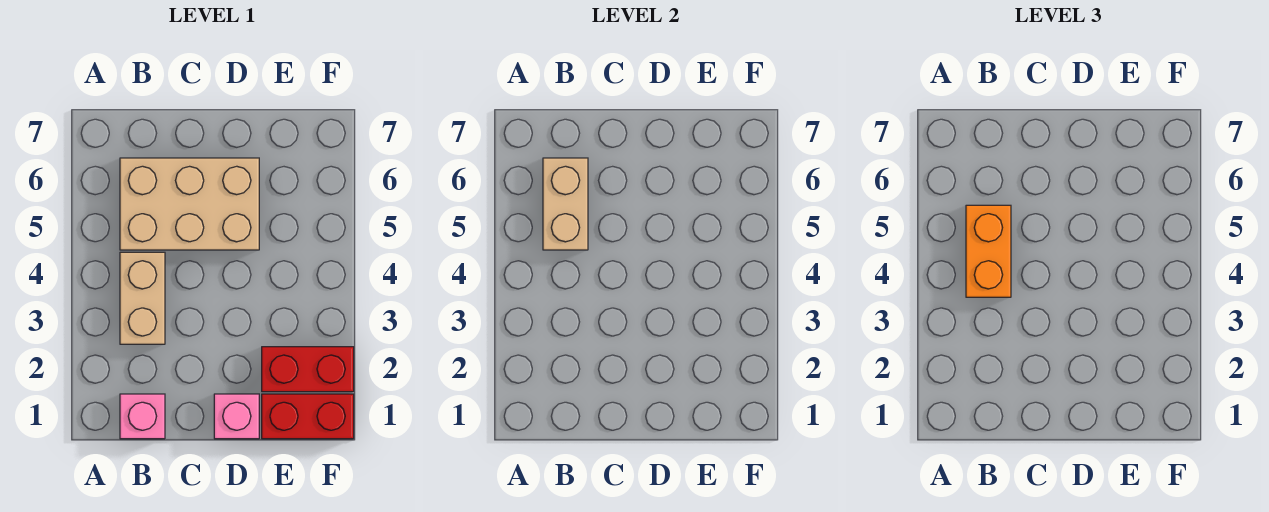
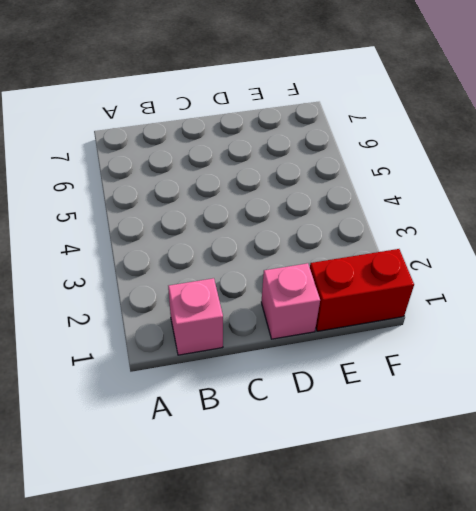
none -> tan brick B3:B4 level 1
none -> tan brick B5:D6 level 1

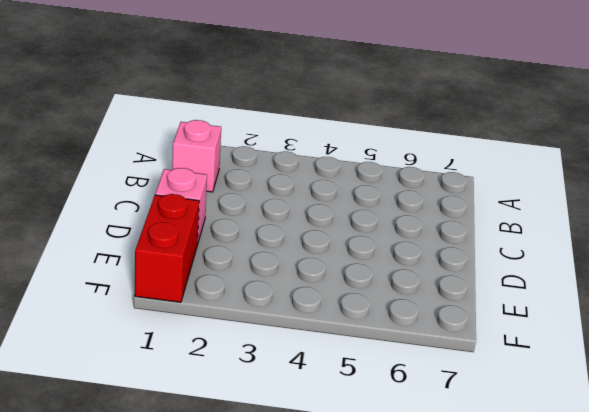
none -> tan brick B3:B4 level 1
none -> tan brick B5:D6 level 1

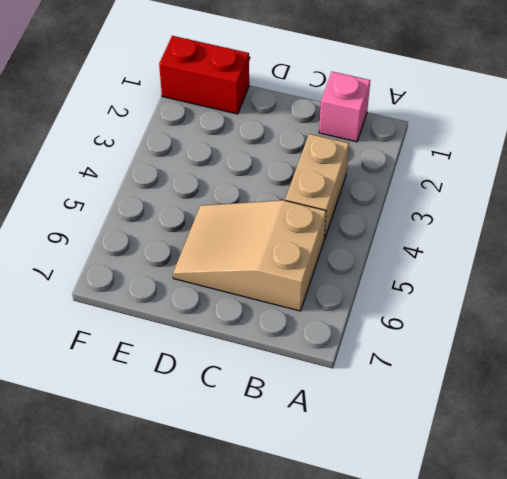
tan slope B5:D6 level 1 top B -> tan brick B5:D6 level 1
none -> pink brick D1 level 1
none -> red brick E2:F2 level 1

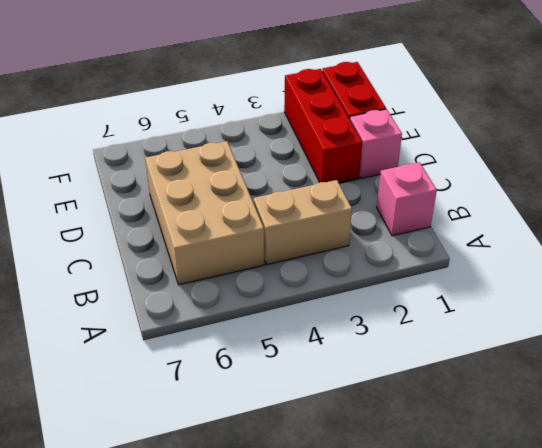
red brick D2:F2 level 1 -> red brick E2:F2 level 1
none -> tan brick B5:B6 level 2
none -> orange brick B4:B5 level 3

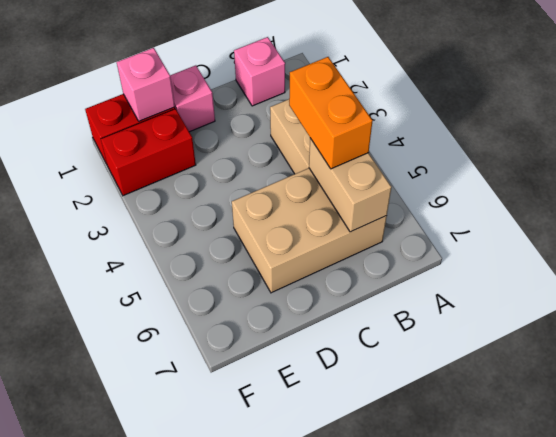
pink brick E1 level 2 -> none

